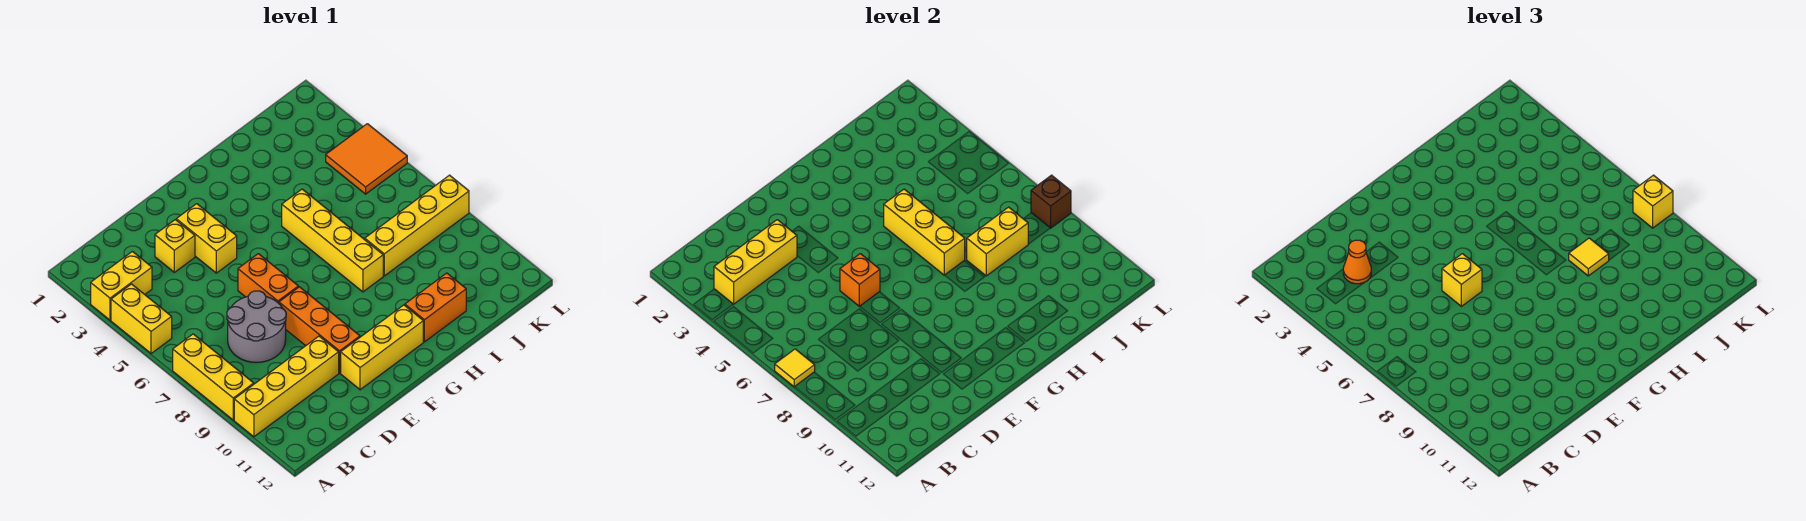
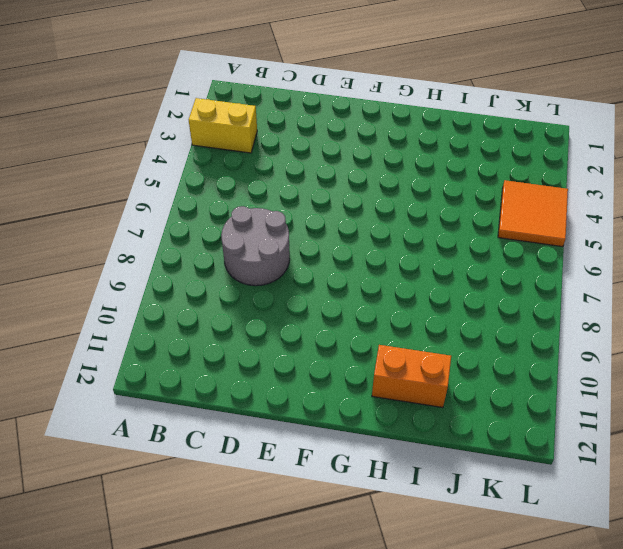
none -> yellow brick A4:A5 level 1
none -> yellow brick A7:A9 level 1
none -> yellow brick A10:D10 level 1

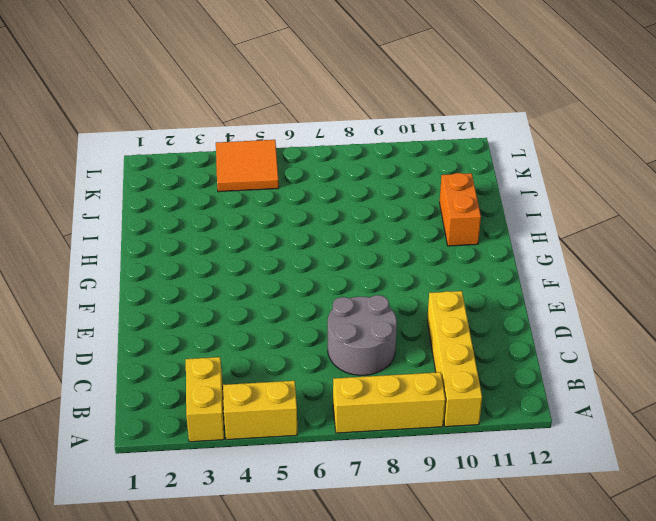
none -> yellow brick D3 level 1
none -> yellow brick E3:E4 level 1
none -> orange brick E6:E7 level 1

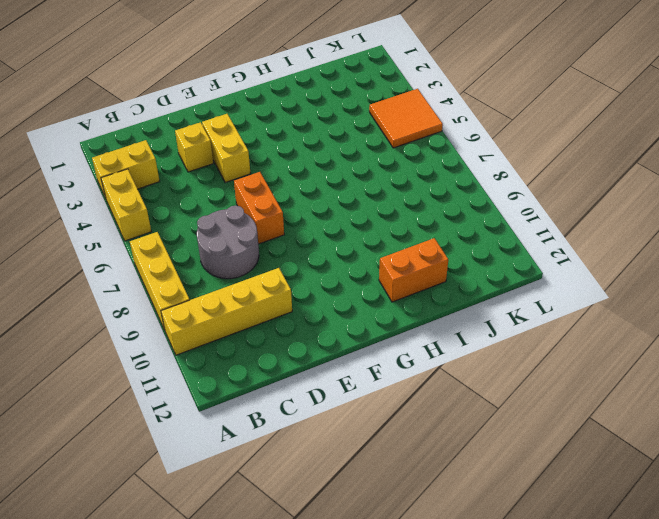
none -> orange brick E8:E10 level 1
none -> yellow brick E11:G11 level 1
none -> yellow brick H5:H8 level 1

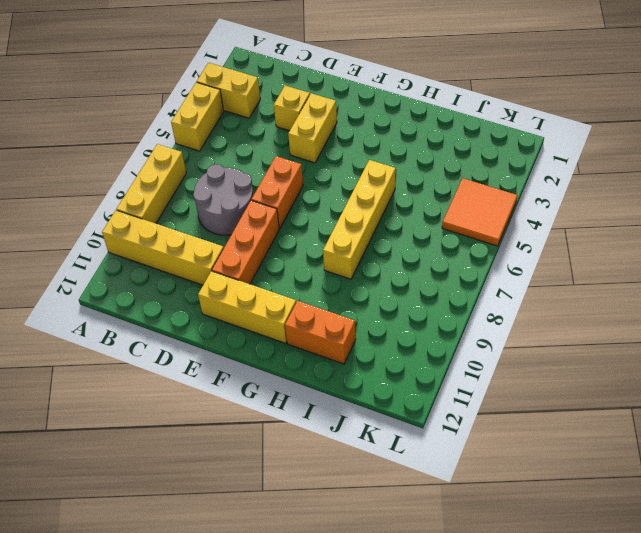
none -> yellow brick I8:L8 level 1
none -> yellow tile A7 level 2
none -> yellow brick B3:D3 level 2

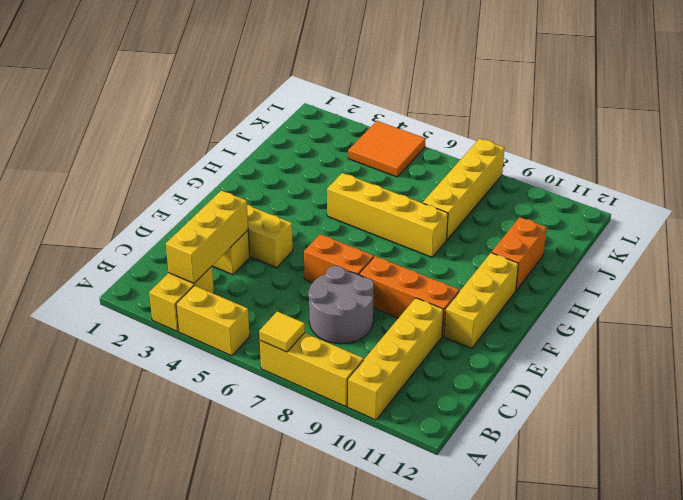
none -> orange brick E6 level 2
none -> yellow brick H5:H7 level 2
none -> yellow brick I8:J8 level 2

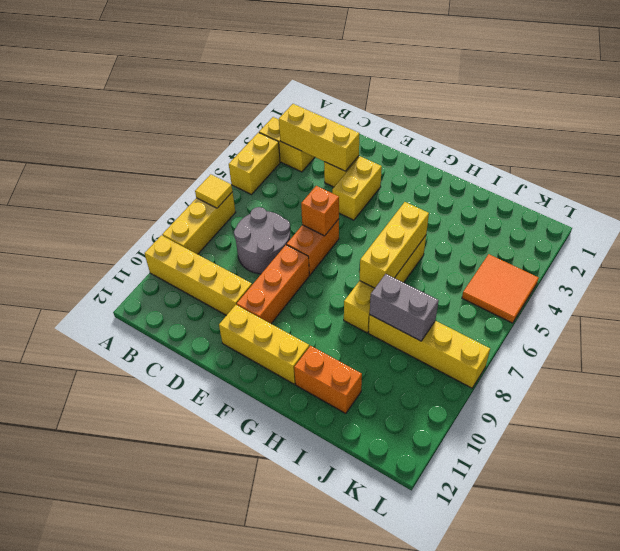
grey brick I8:J8 level 2 -> yellow brick I8:J8 level 2
none -> brown brick L8 level 2
none -> orange cone C3 level 3
none -> yellow brick E6 level 3

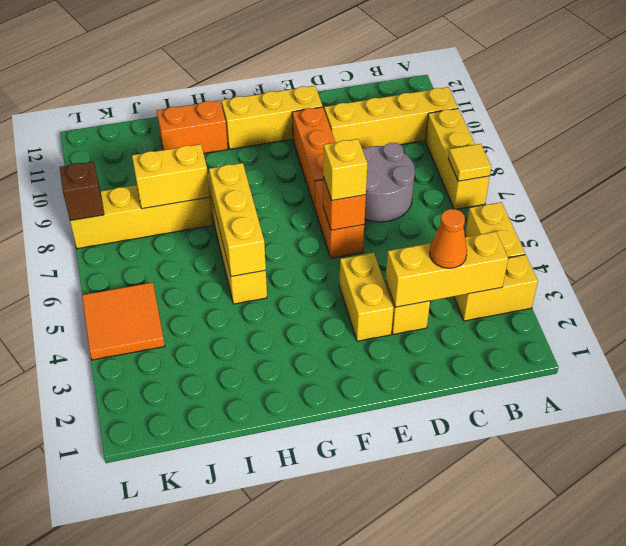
none -> yellow tile I8 level 3
none -> yellow brick L8 level 3

